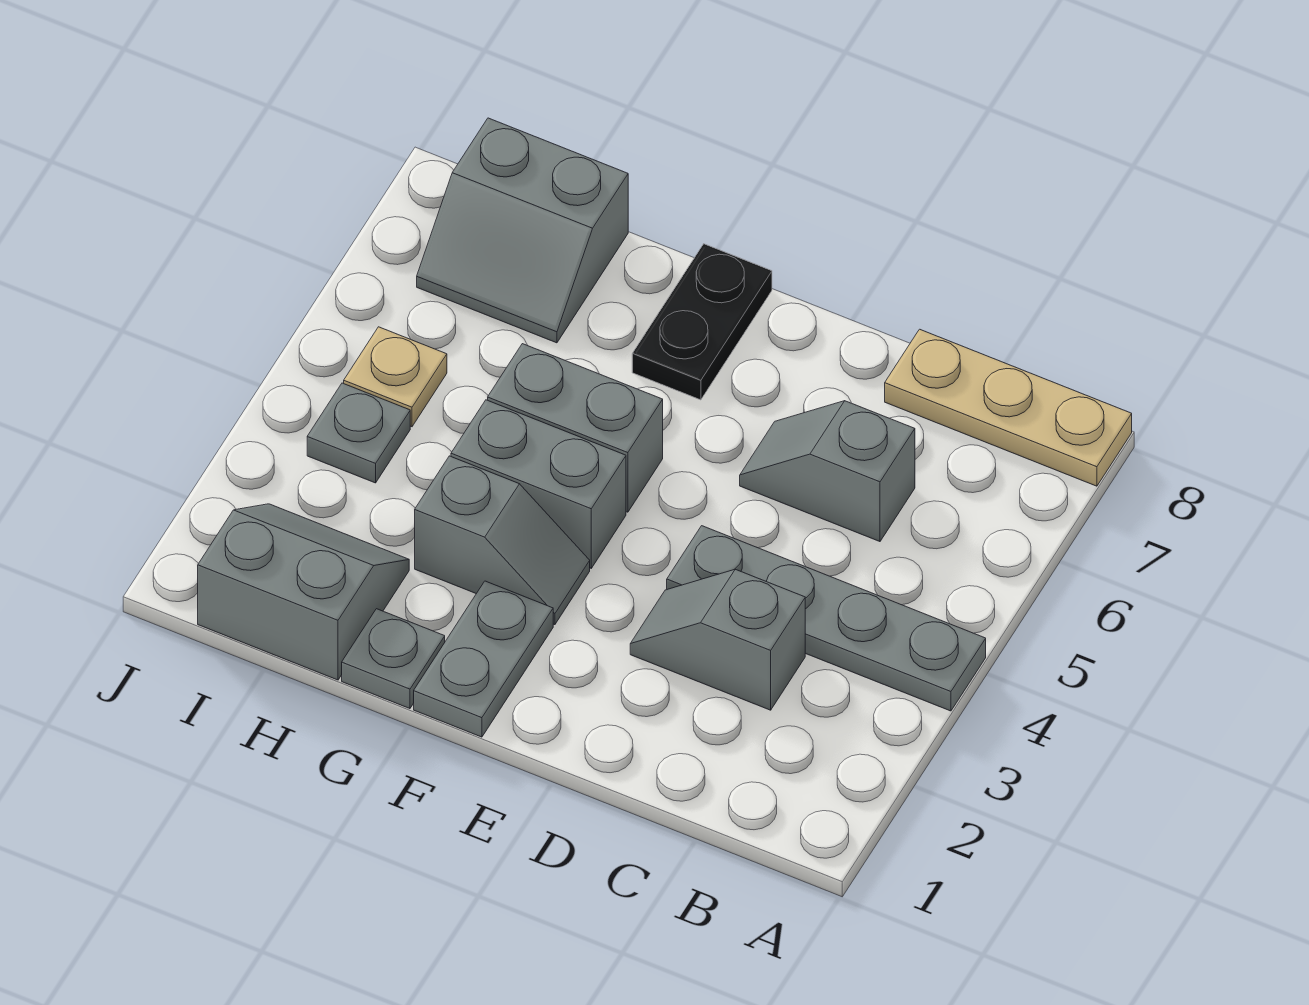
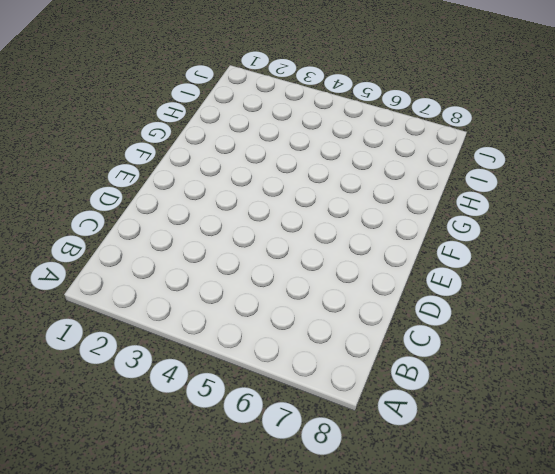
none -> grey plate A4:D4 level 1
none -> tan plate A8:C8 level 1
none -> grey slope C3:D3 level 1 top C

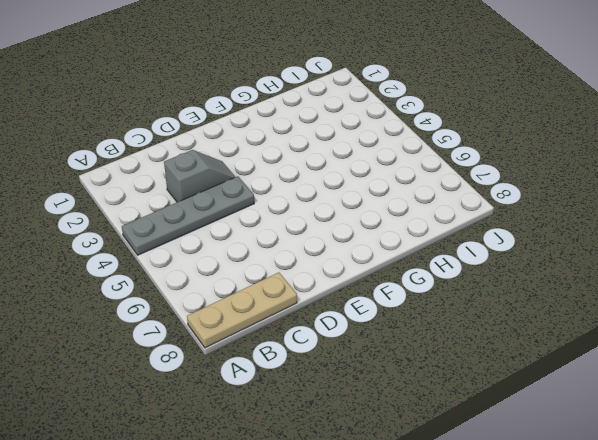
none -> grey slope C6:D6 level 1 top C
none -> grey plate F1:F2 level 1
none -> grey slope F3:G3 level 1 top G

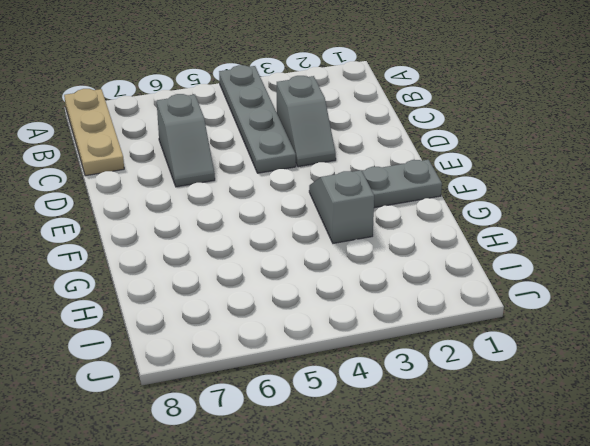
none -> grey brick F4:G4 level 1
none -> grey brick F5:G5 level 1
none -> black plate F7:F8 level 1

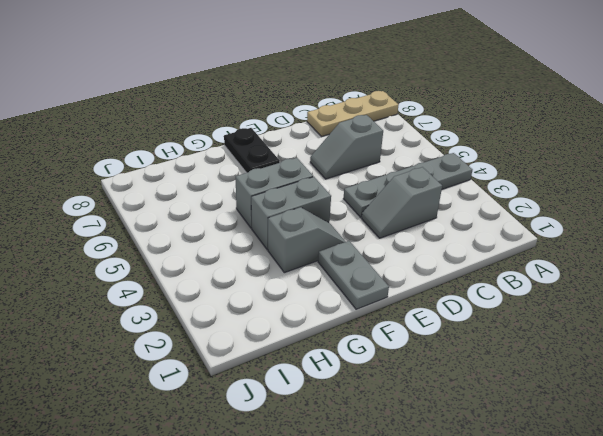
none -> grey plate G1 level 1
none -> grey slope H1:I2 level 1 top 1
none -> grey slope H7:I8 level 1 top 8

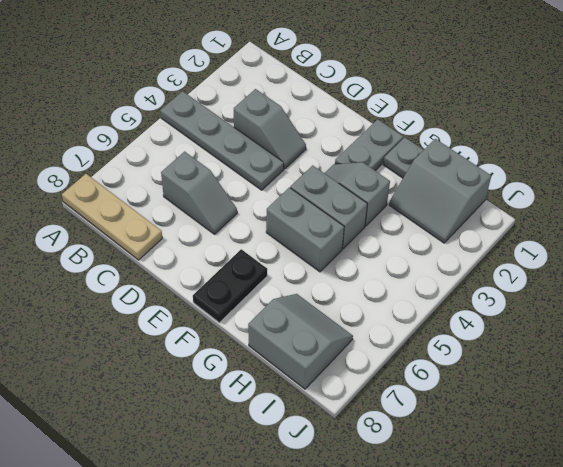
none -> grey plate I4 level 1
none -> tan plate I5 level 1

